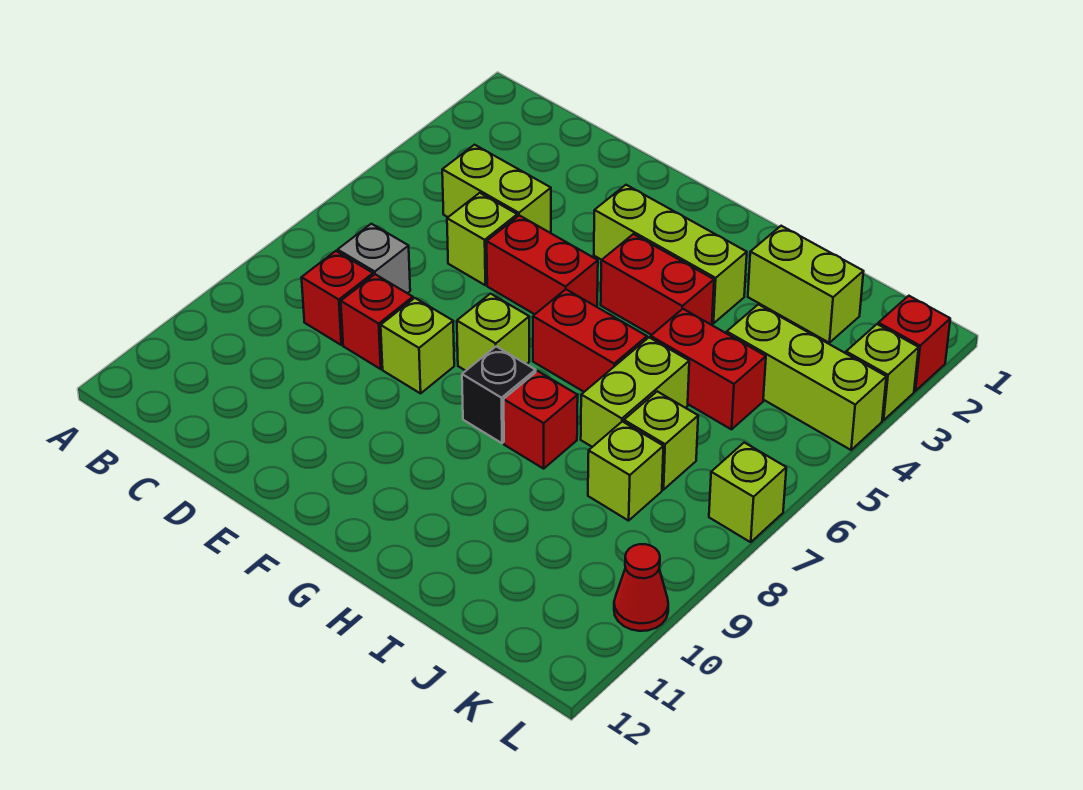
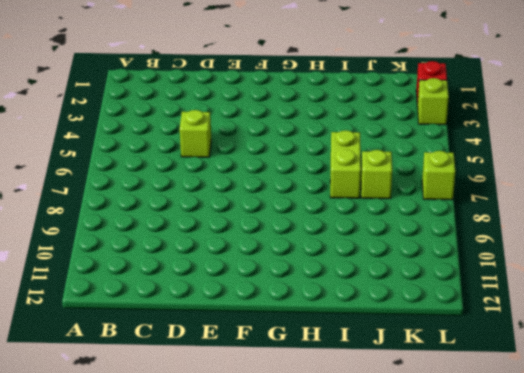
none -> lime brick C4:D4 level 1
none -> grey brick C7 level 1
none -> red brick C8 level 1

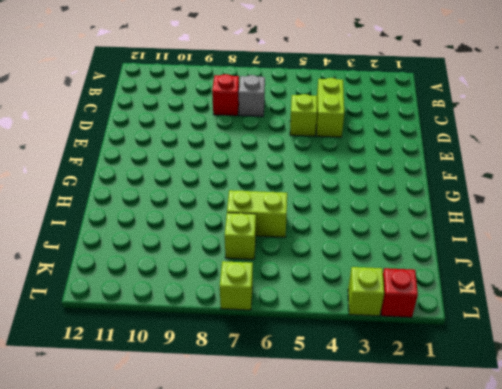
none -> red brick D8 level 1
none -> red brick E5:F5 level 1
none -> lime brick E8 level 1

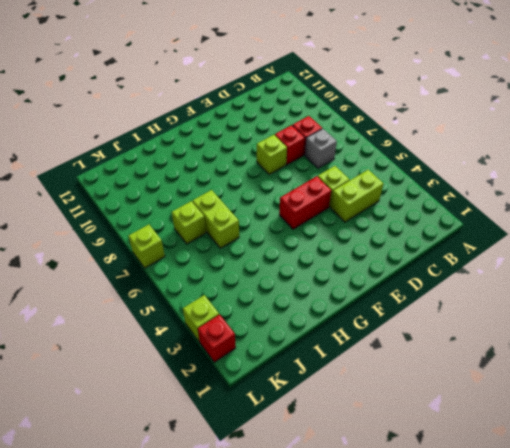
none -> lime brick F3:H3 level 1
none -> lime brick F7 level 1
none -> red brick G4:H4 level 1

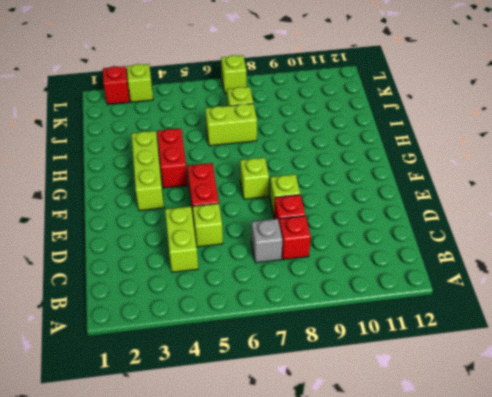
none -> red brick G6:H6 level 1
none -> black brick G8 level 1
none -> red brick H8 level 1

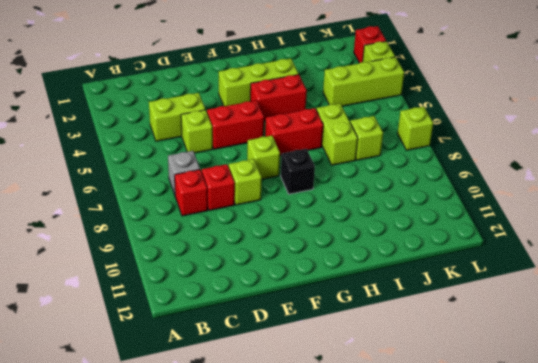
none -> red brick H8 level 1
none -> lime brick I2:J2 level 1
none -> red brick I5:J5 level 1

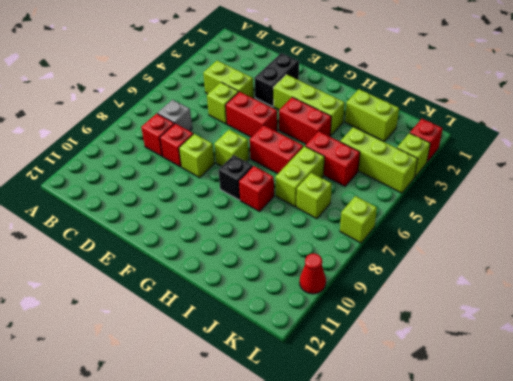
black brick E2:E3 level 1 -> none
none -> lime brick J8 level 1

